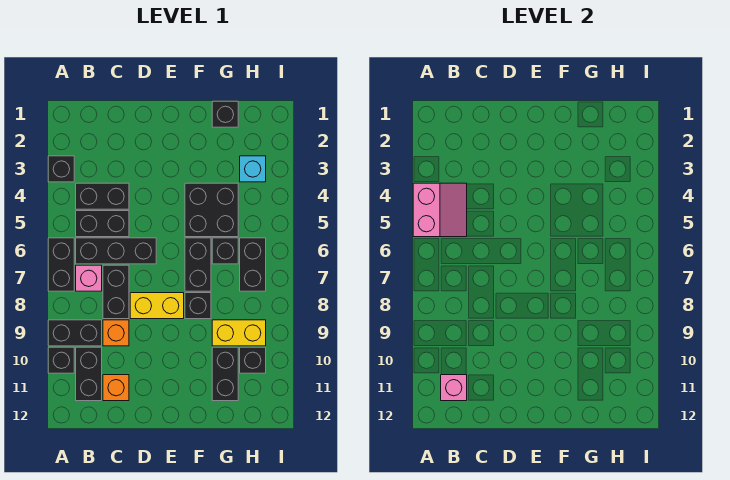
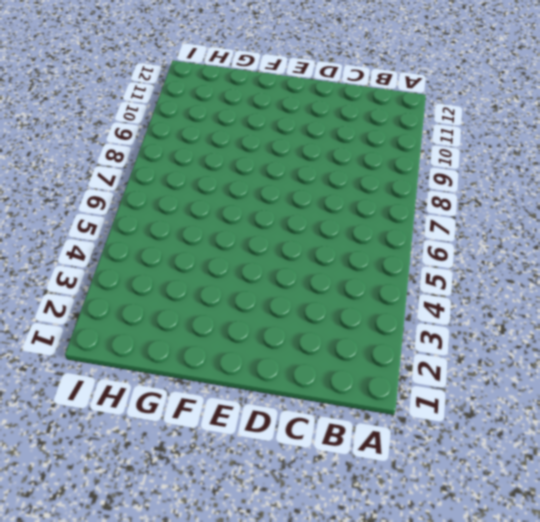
none -> black brick A3 level 1
none -> black brick A6:A7 level 1
none -> black brick A9:B9 level 1

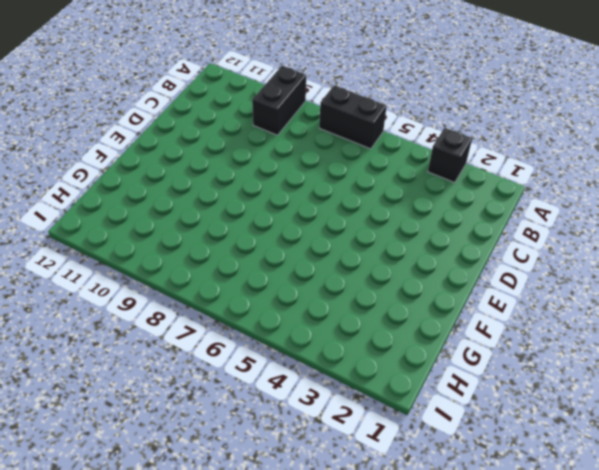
none -> black brick A10 level 1
none -> black brick B4:C4 level 1
none -> black brick B5:C5 level 1

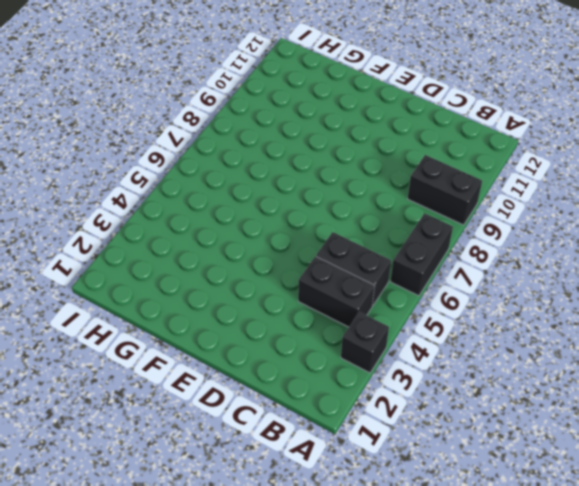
none -> black brick A10 level 1
none -> black brick B6:D6 level 1
none -> pink brick B7 level 1

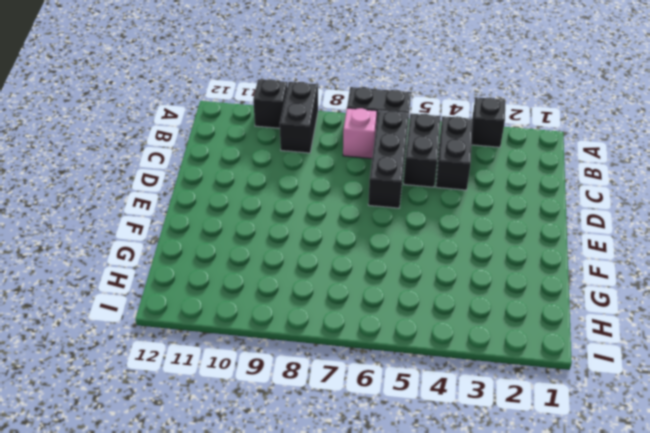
none -> black brick B10:B11 level 1
none -> black brick C7:C8 level 1
none -> orange brick C9 level 1

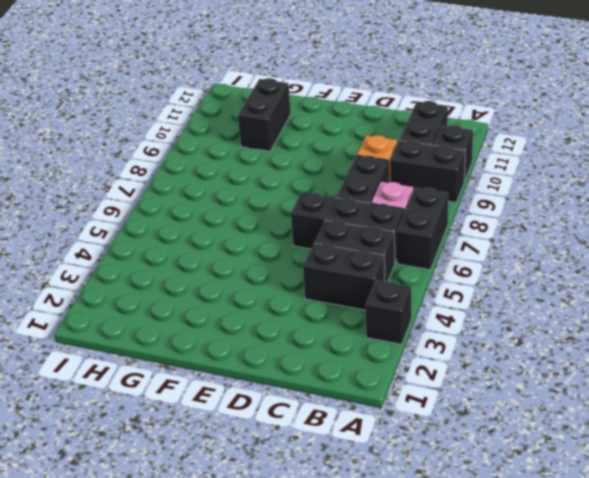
none -> orange brick C11 level 1
none -> yellow brick D8:E8 level 1
none -> black brick F4:G5 level 1

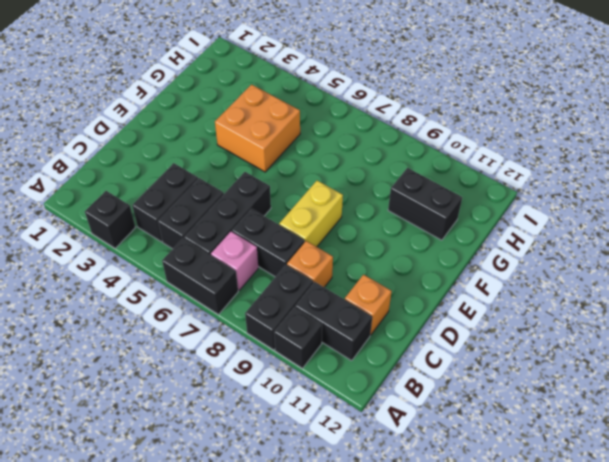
orange brick F4:G5 level 1 -> black brick F4:G5 level 1
none -> black brick F6:F7 level 1
none -> black brick F8 level 1
none -> black brick G1 level 1

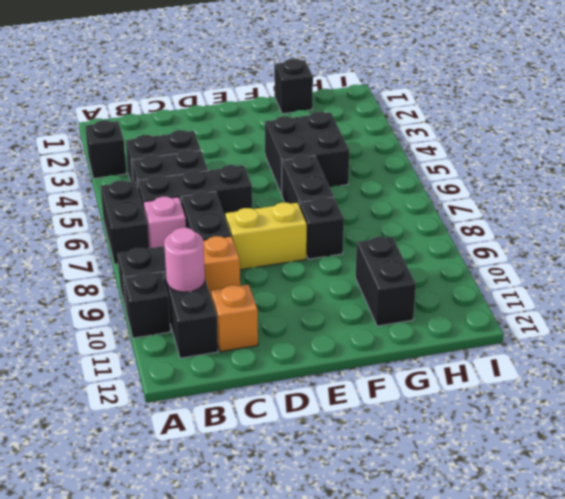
pink round brick B10 level 2 -> none
none -> black brick G6 level 1
none -> yellow brick G9:H9 level 1
none -> cyan brick H3 level 1

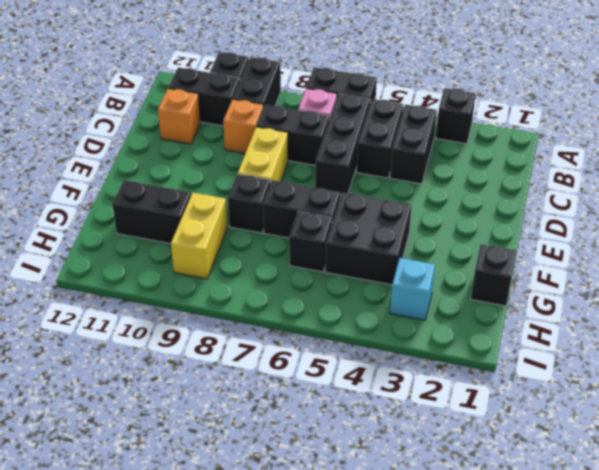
none -> black brick H6:H7 level 1
none -> black brick H10 level 1
none -> pink slope A4:B5 level 2 top A

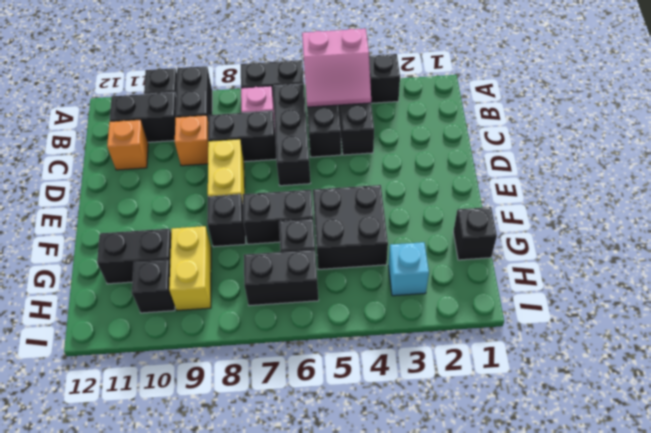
none -> pink brick B11 level 2

